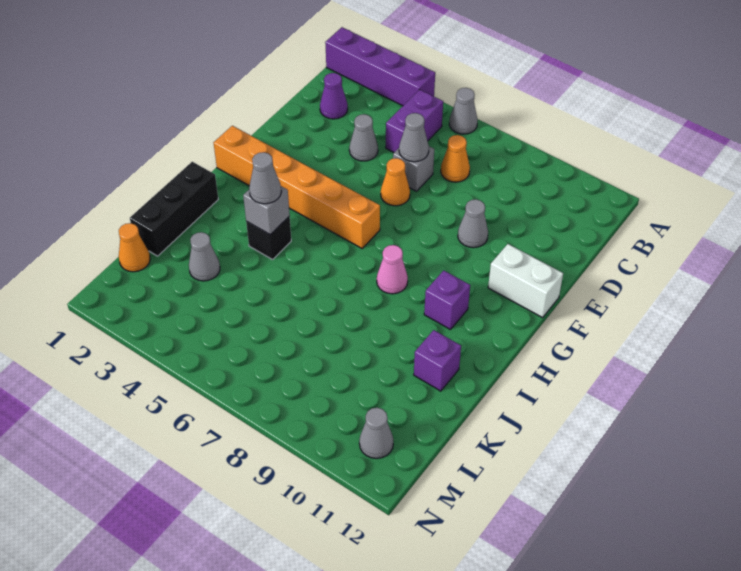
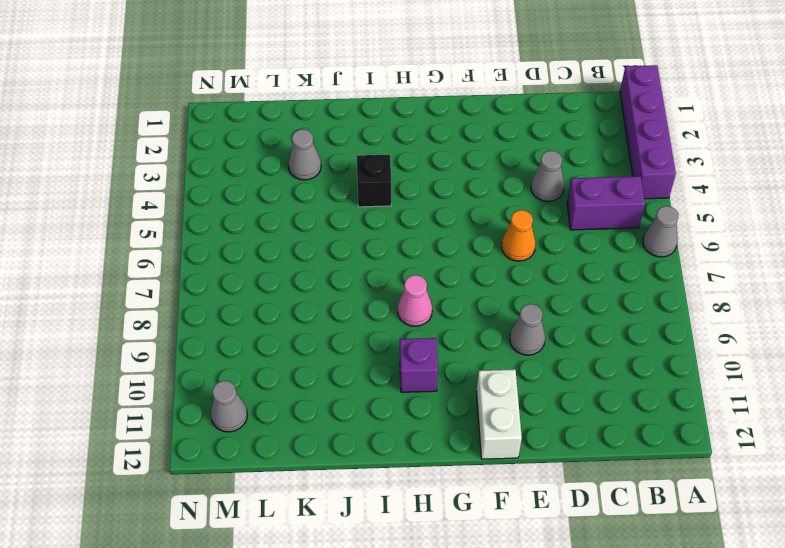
none -> purple cone C2 level 1
none -> orange cone C7 level 1
none -> grey brick D6 level 1

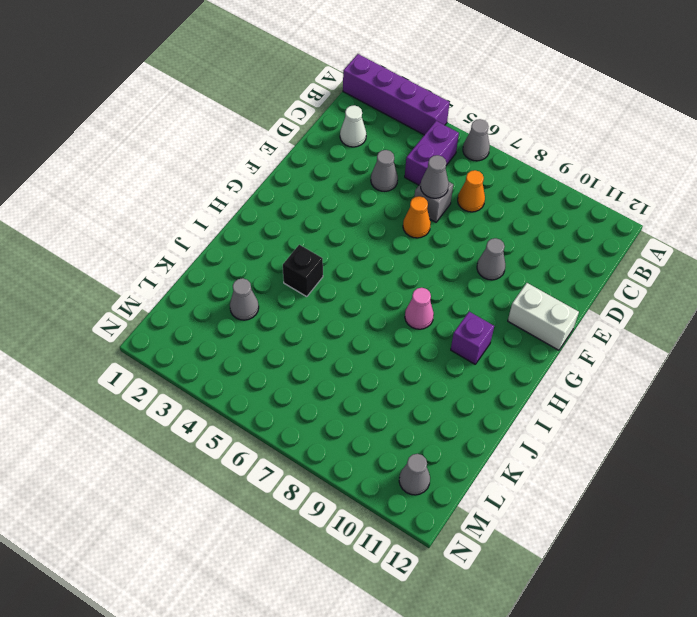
white cone C2 level 1 -> purple cone C2 level 1
none -> orange brick G1:G6 level 1
none -> black brick I1:K1 level 1
none -> purple brick J11 level 1

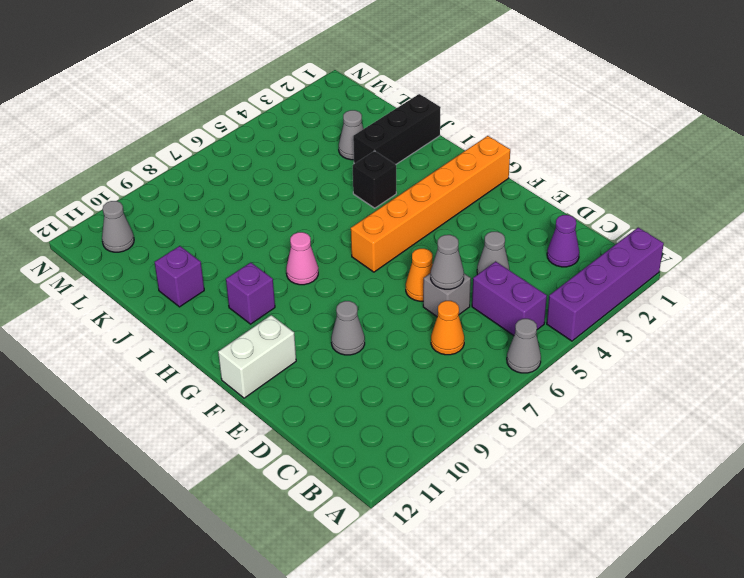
black brick J1:J3 level 1 -> black brick I1:K1 level 1
none -> orange cone L1 level 1
none -> grey brick I4 level 2
none -> grey cone I4 level 3

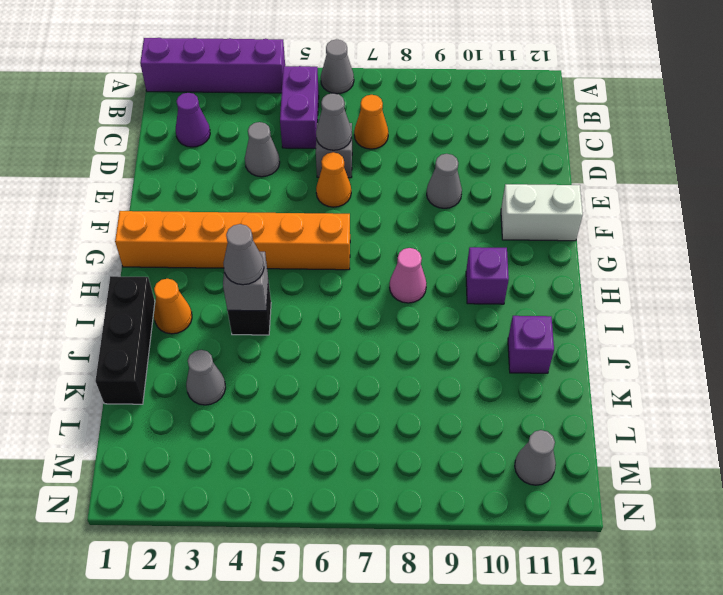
orange cone I2 level 1 -> orange cone L1 level 1

